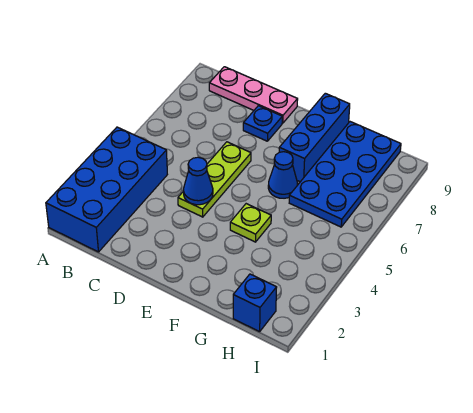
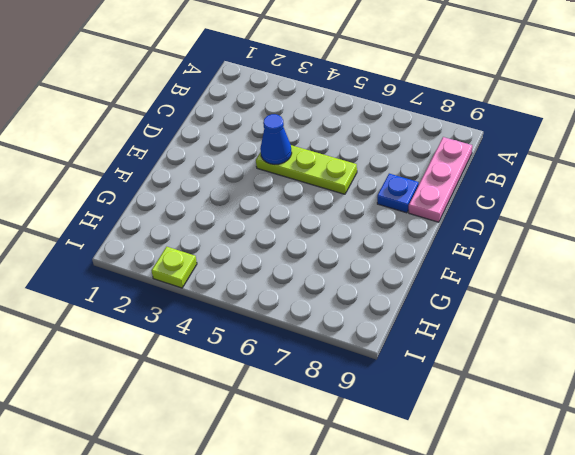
lime plate I3 level 1 -> lime plate F4 level 1
none -> blue brick A1:B4 level 1
none -> blue cone F6 level 1

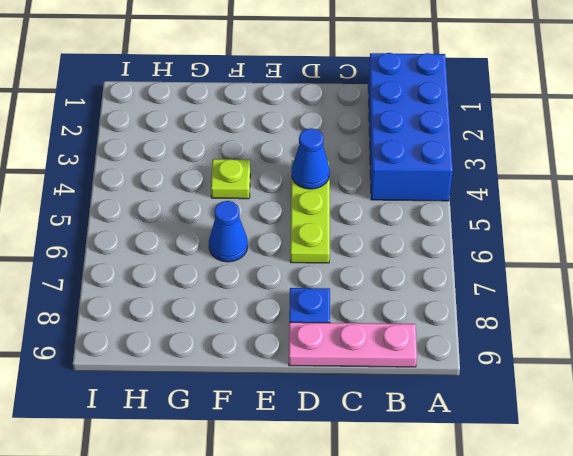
none -> blue brick F7:F9 level 1
none -> blue plate G6:H9 level 1

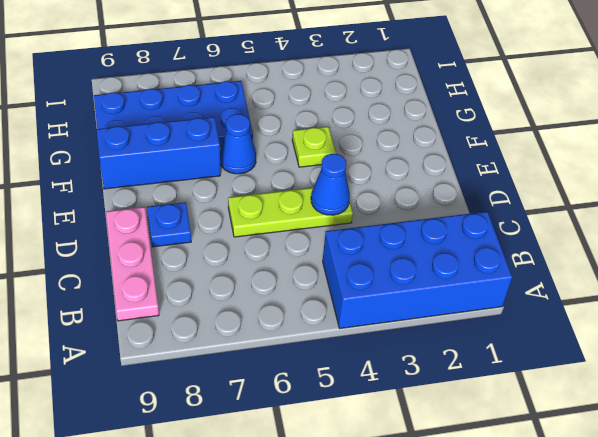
none -> blue brick H1 level 1

